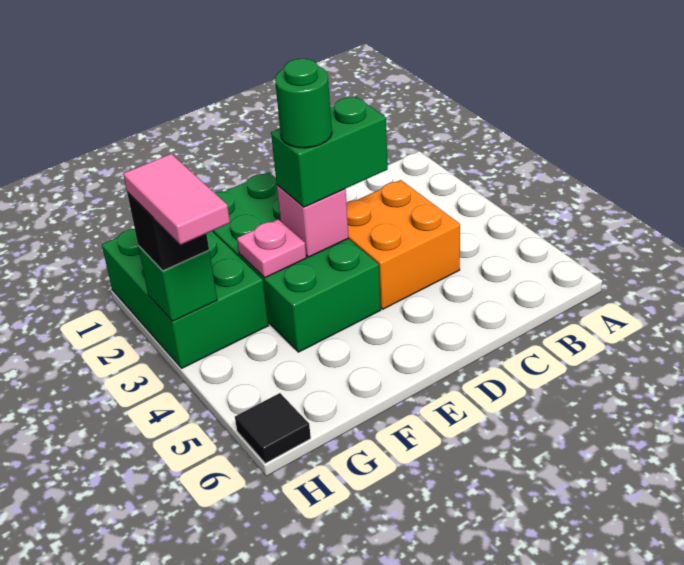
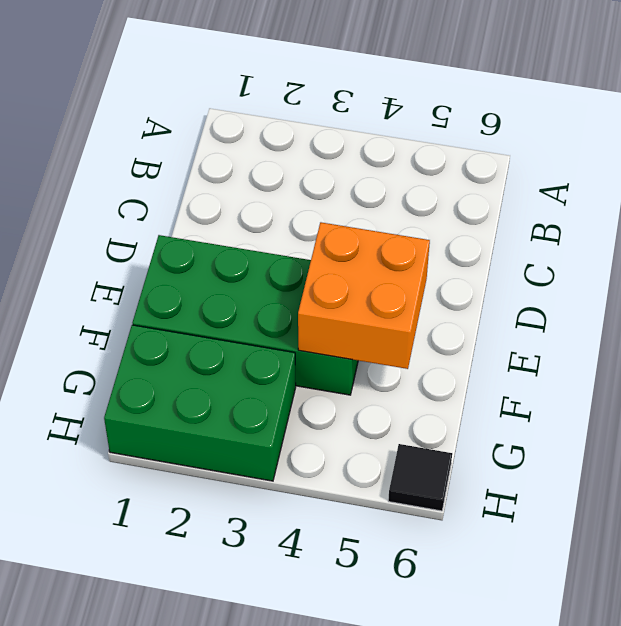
orange brick E4:F5 level 2 -> orange brick C3:D4 level 1
none -> pink brick E3 level 2
none -> pink plate F3 level 2

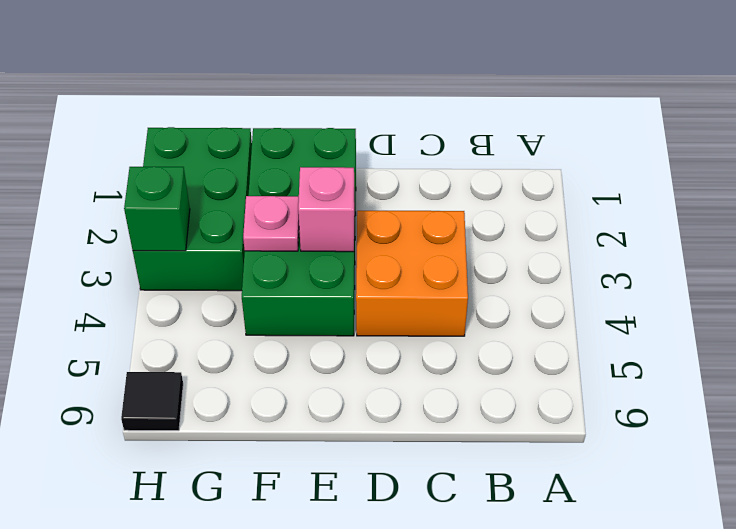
none -> green brick D3:E3 level 3
none -> black brick H3 level 3

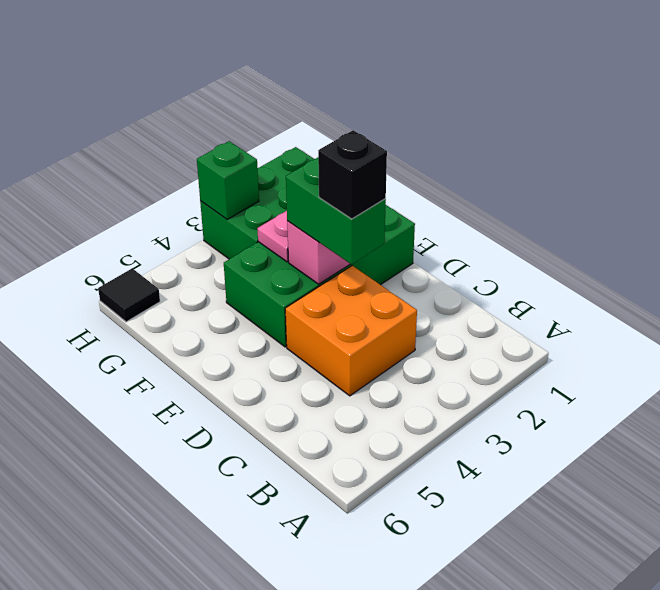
black brick D3 level 4 -> black brick H3 level 3
none -> green round brick E3 level 4
none -> pink tile H3:H4 level 4

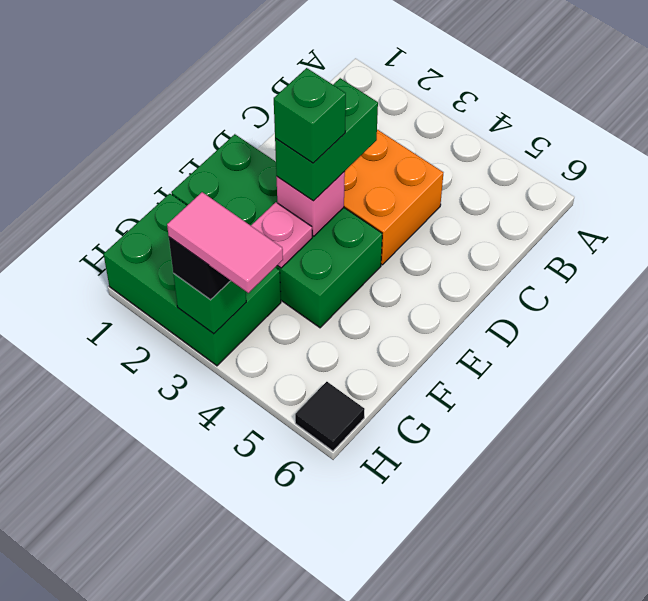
green brick E3 level 4 -> green round brick E3 level 4

